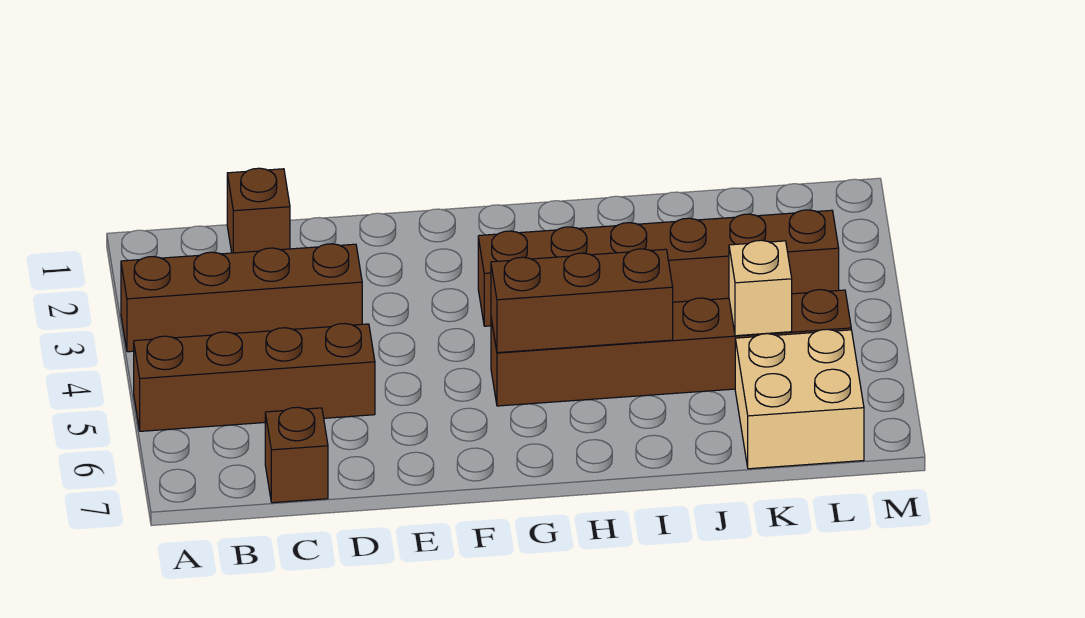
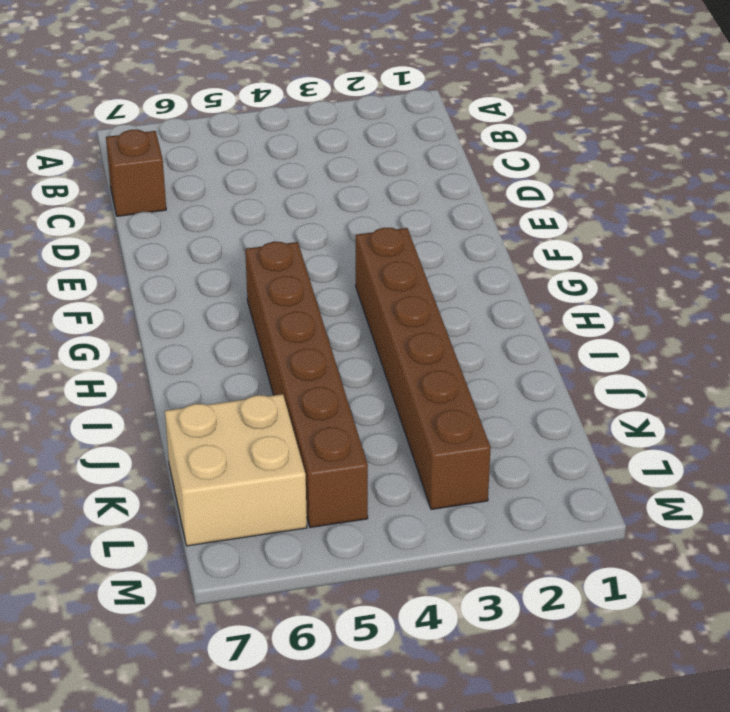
none -> brown brick A3:D3 level 1
none -> brown brick A5:D5 level 1

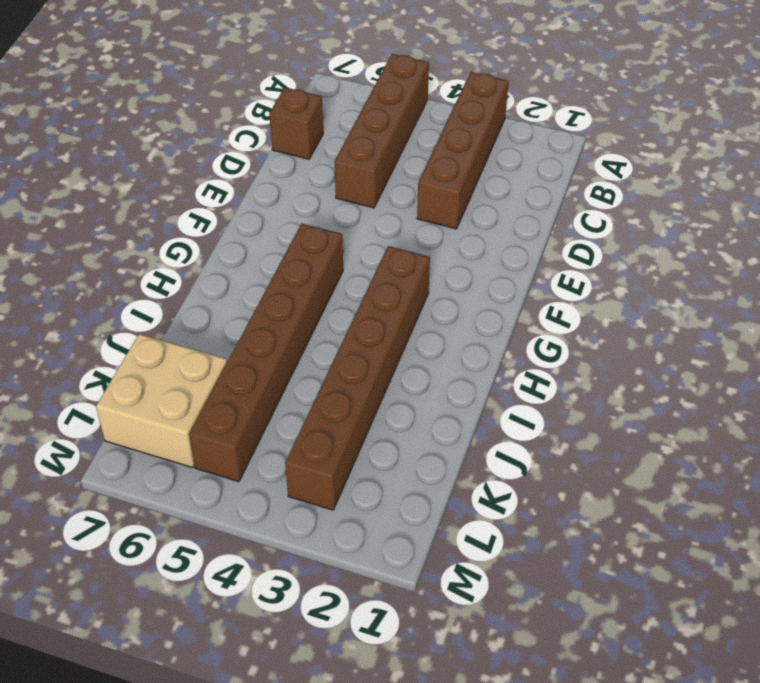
none -> brown brick C1 level 1
none -> brown brick G5:I5 level 2

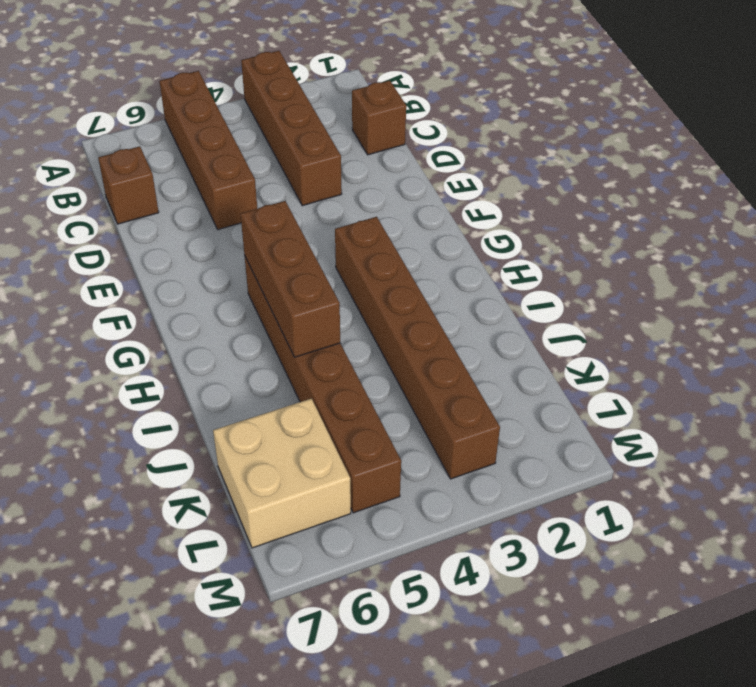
none -> tan brick K5 level 2

